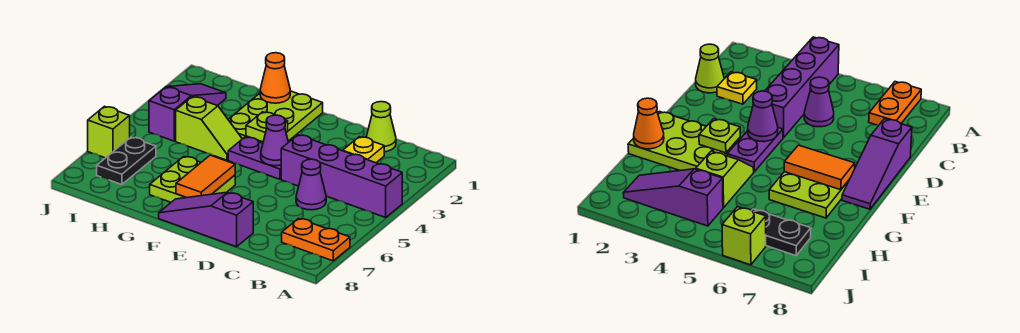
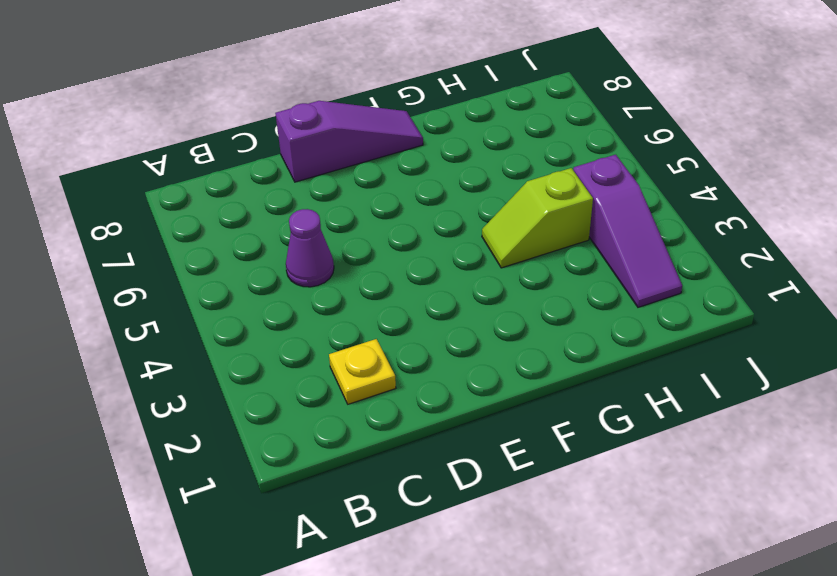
none -> purple brick A4:D4 level 1
none -> orange plate A7:B7 level 1
none -> lime cone C1 level 1

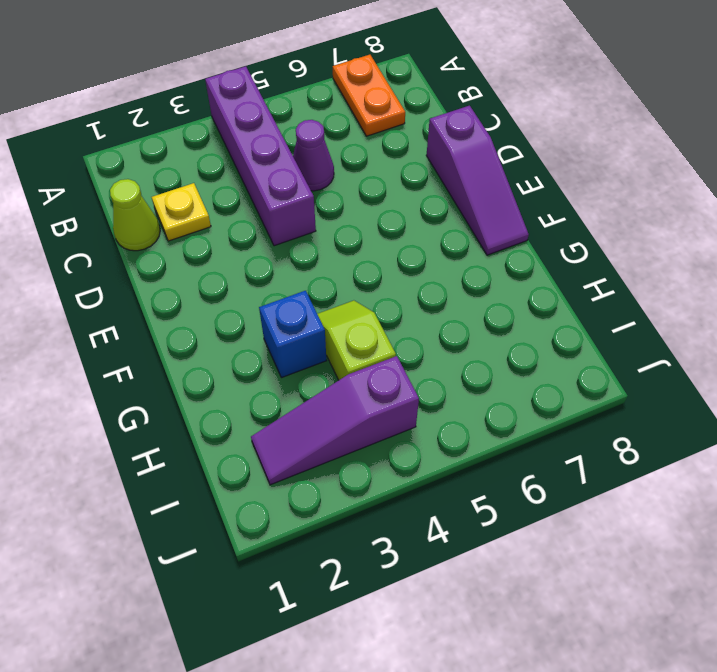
blue brick G3 level 1 -> lime plate F1:G3 level 1
none -> purple plate E4:F4 level 1
none -> lime plate F6:G7 level 1
none -> black plate I6:I7 level 1

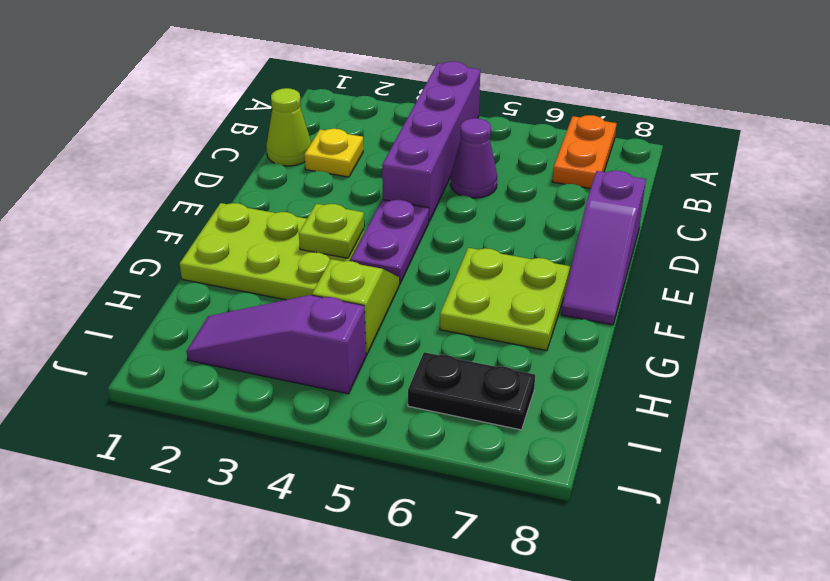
none -> lime brick J6 level 1
none -> purple cone E4 level 2
none -> orange tile F6:F7 level 2

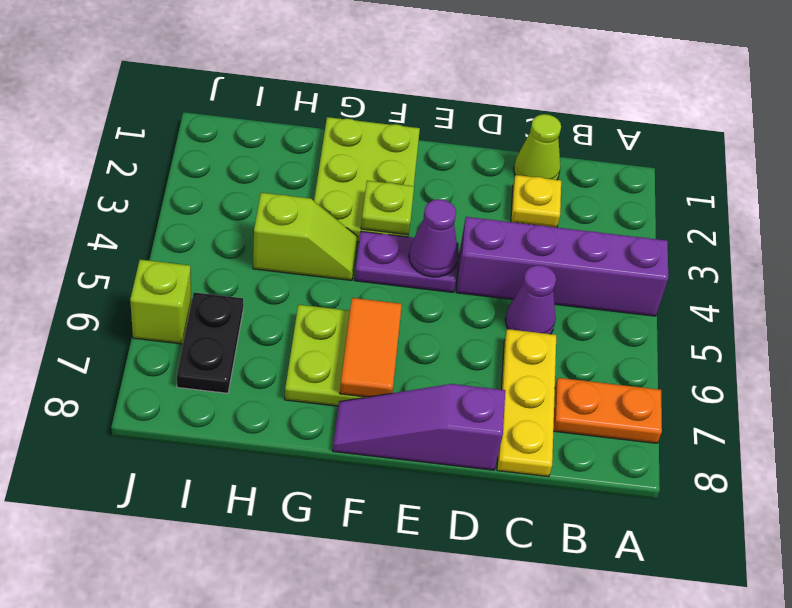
yellow plate C6:C8 level 1 -> none
none -> purple slope I2:I4 level 1 top 4
none -> orange cone G1 level 2

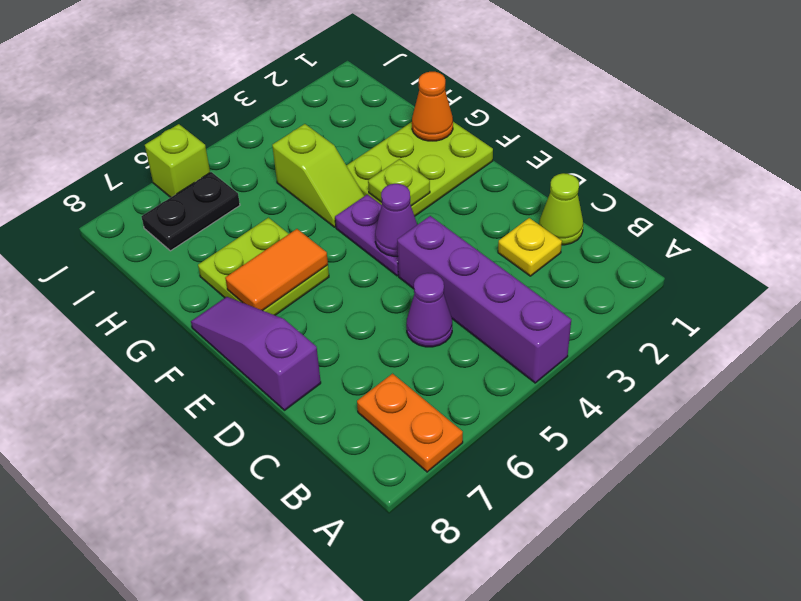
none -> purple slope I2:I4 level 1 top 4

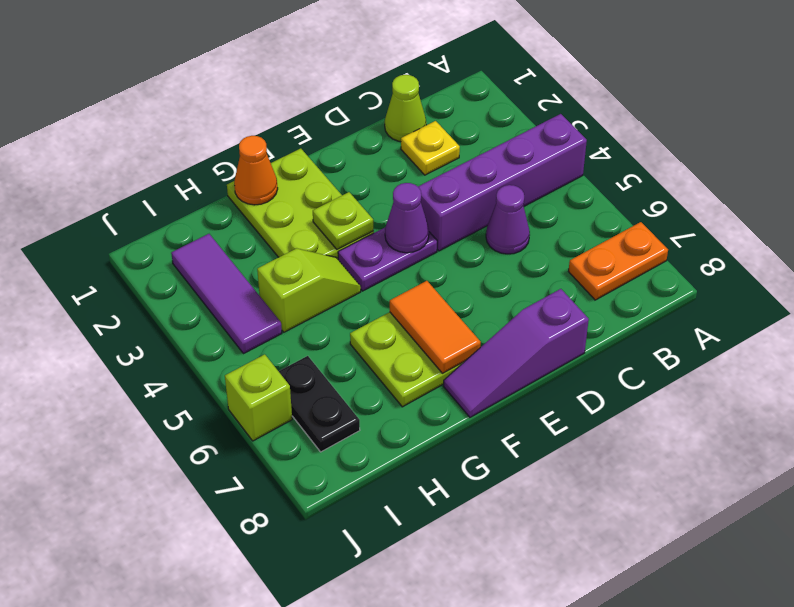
purple tile I2:I4 level 1 -> purple slope I2:I4 level 1 top 4

